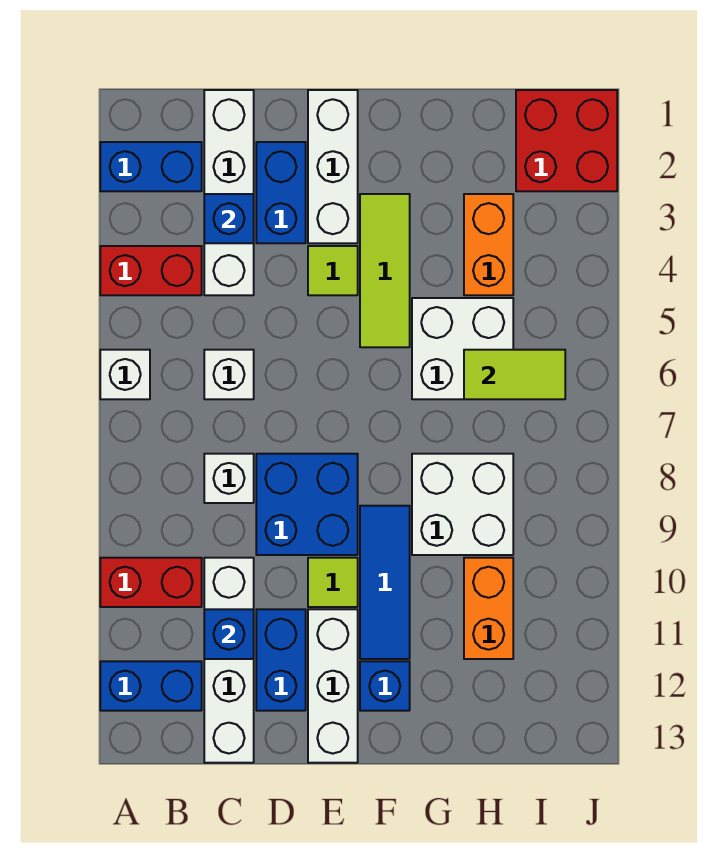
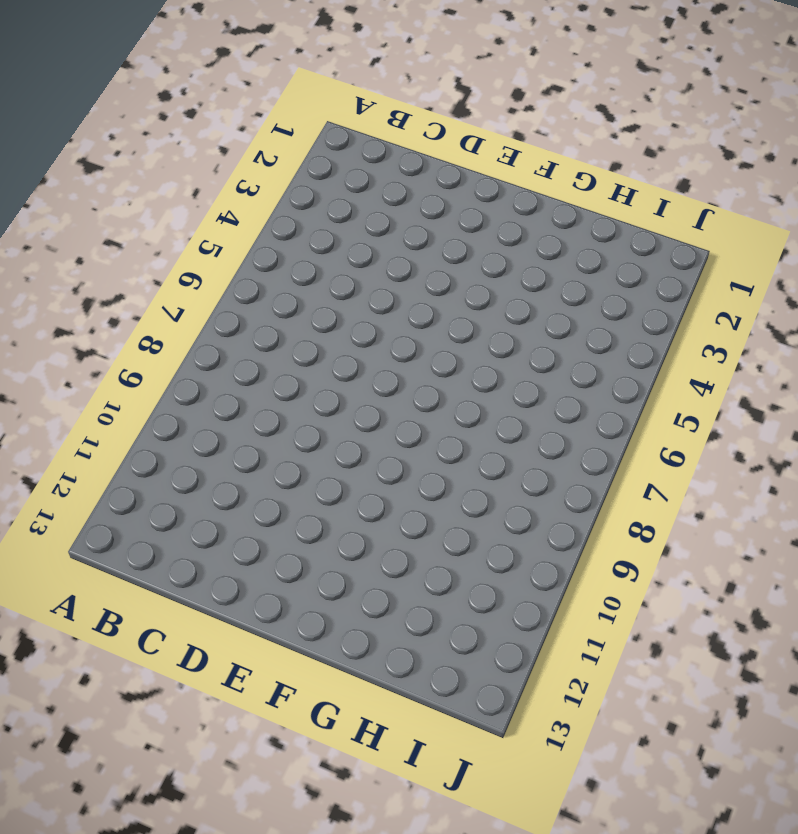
none -> blue brick A2:B2 level 1
none -> red brick A4:B4 level 1
none -> white brick A6 level 1

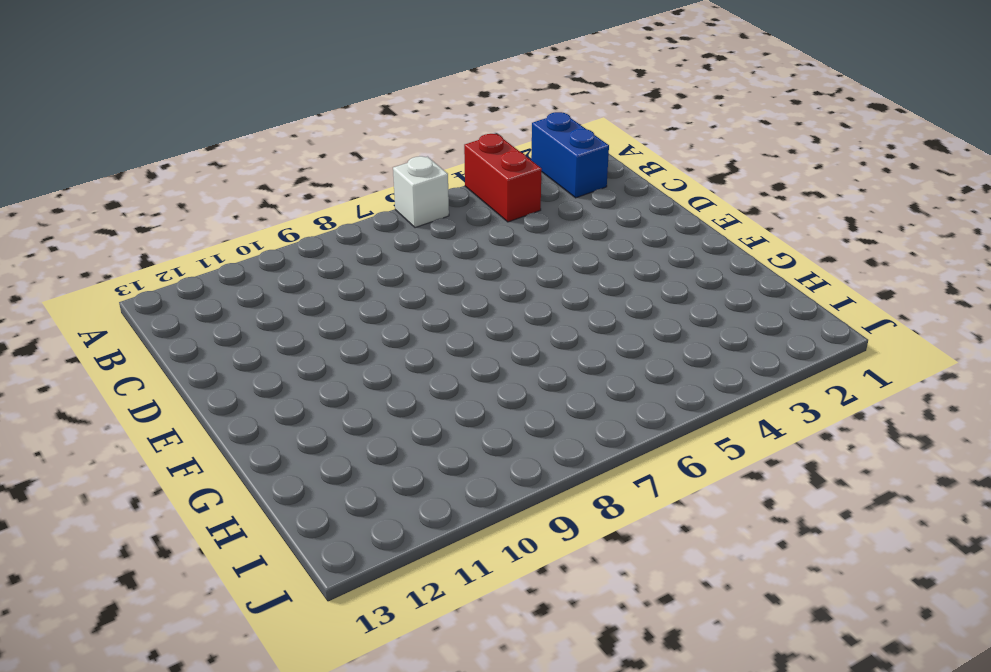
none -> red brick A10:B10 level 1
none -> blue brick A12:B12 level 1
none -> white brick C1:C4 level 1

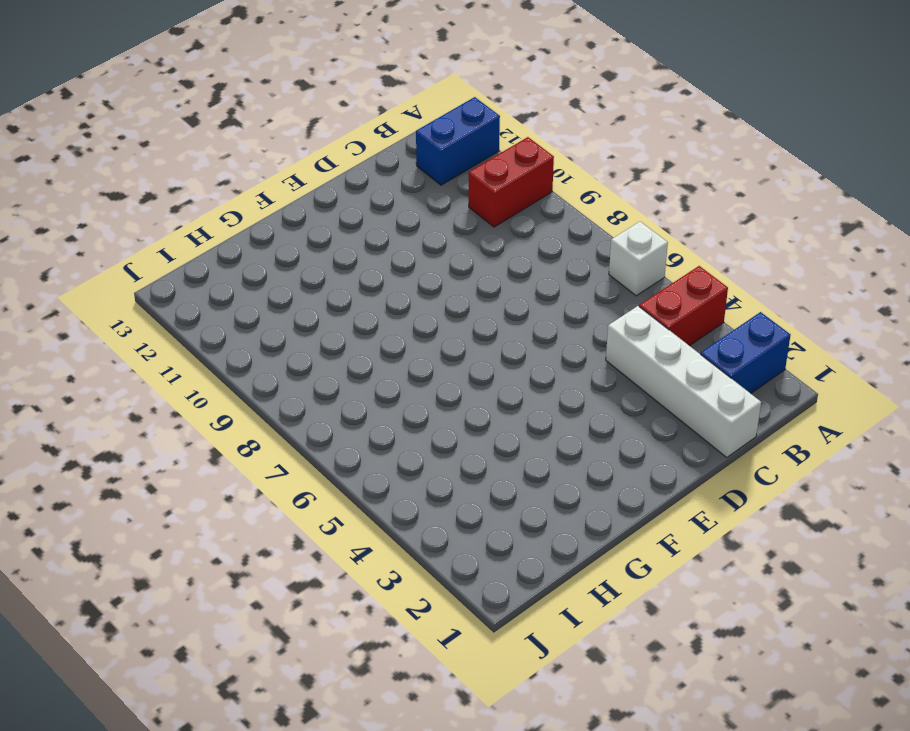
none -> white brick C6 level 1
none -> white brick C8 level 1
none -> white brick C10:C13 level 1

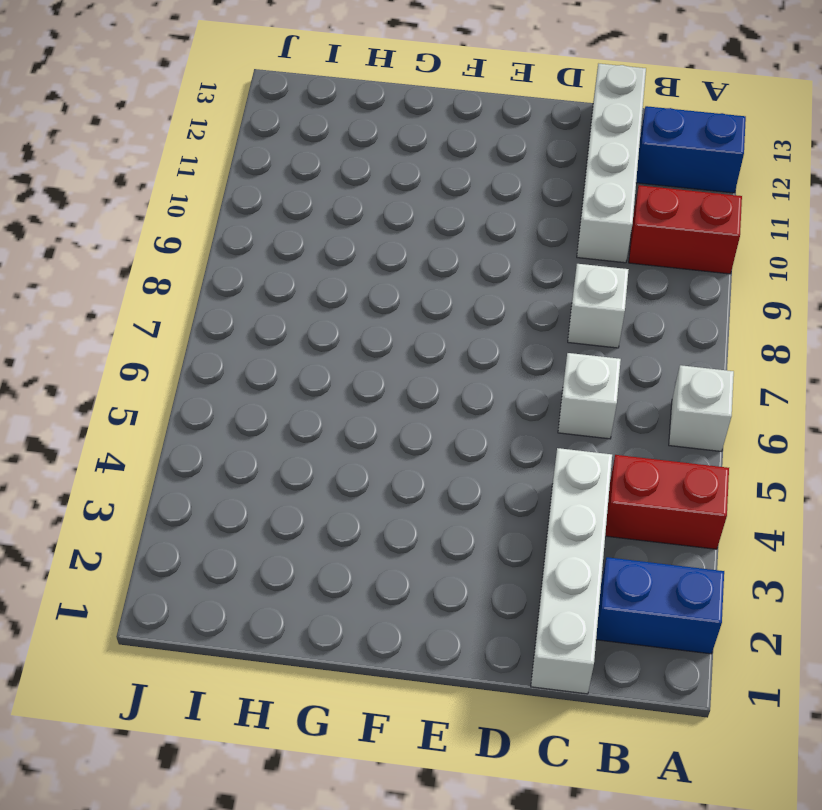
none -> blue brick D2:D3 level 1
none -> blue brick D8:E9 level 1
none -> blue brick D11:D12 level 1

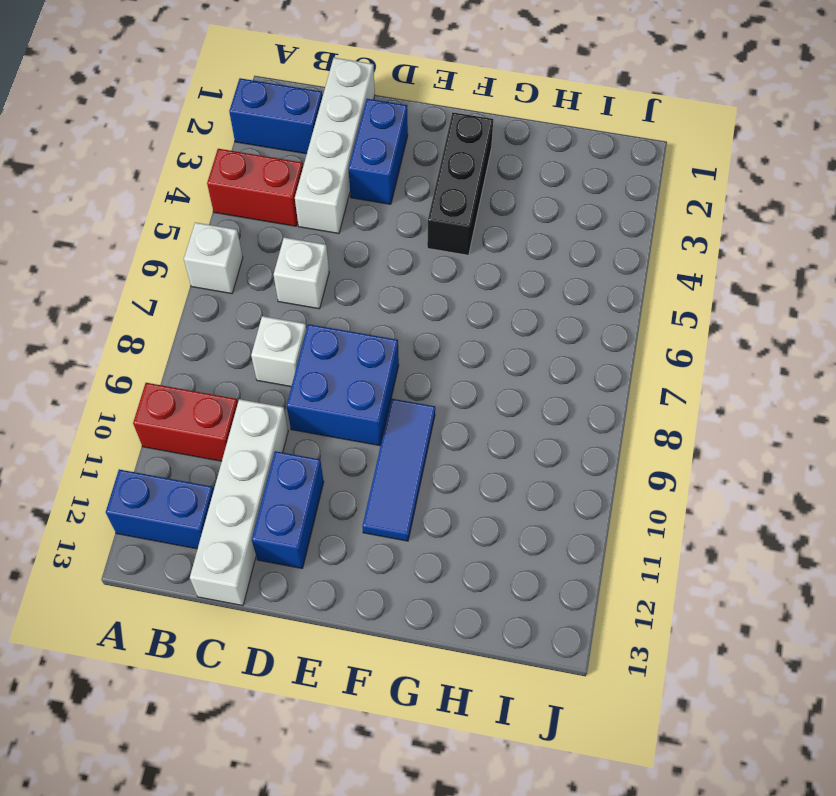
black brick F2:F4 level 1 -> lime tile F3:F5 level 1
none -> white brick E1:E3 level 1
none -> lime tile E4 level 1
none -> lime tile E10 level 1

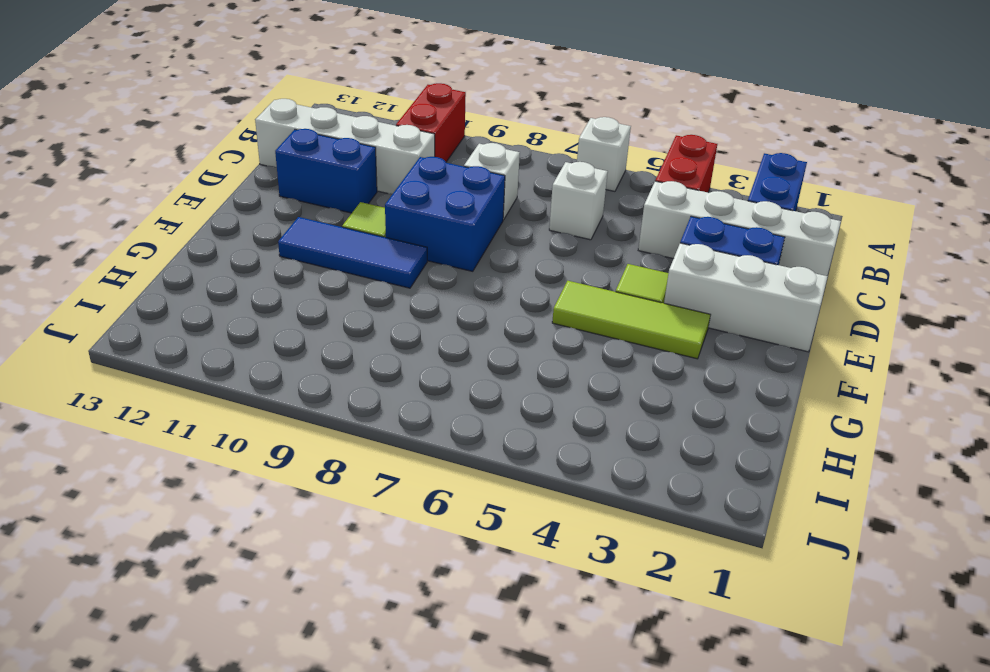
none -> blue brick A12:B12 level 1
none -> white brick E11:E13 level 1
none -> blue brick F12 level 1

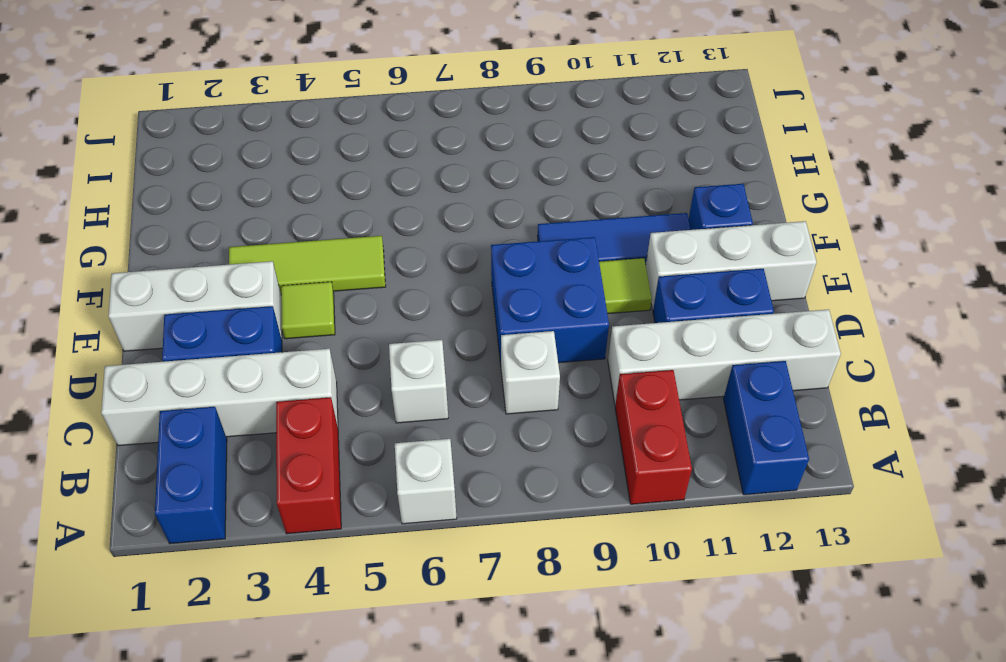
none -> white brick G5:H6 level 1
none -> white brick G8:H9 level 1
none -> orange brick H3:H4 level 1

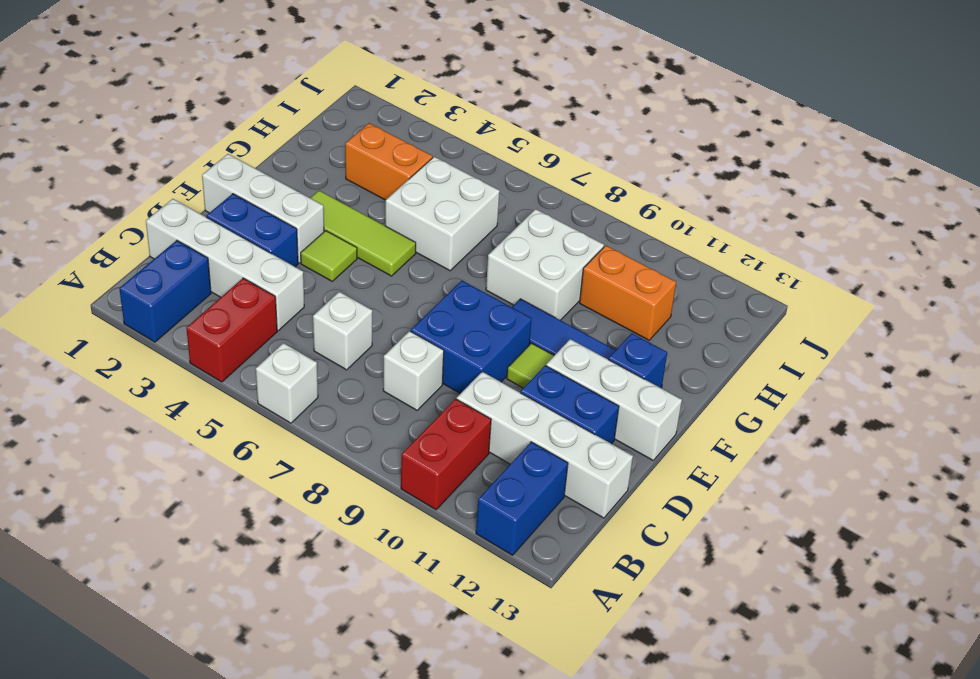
none -> red brick I1:J2 level 1
none -> blue brick C3 level 2
none -> blue brick C11 level 2

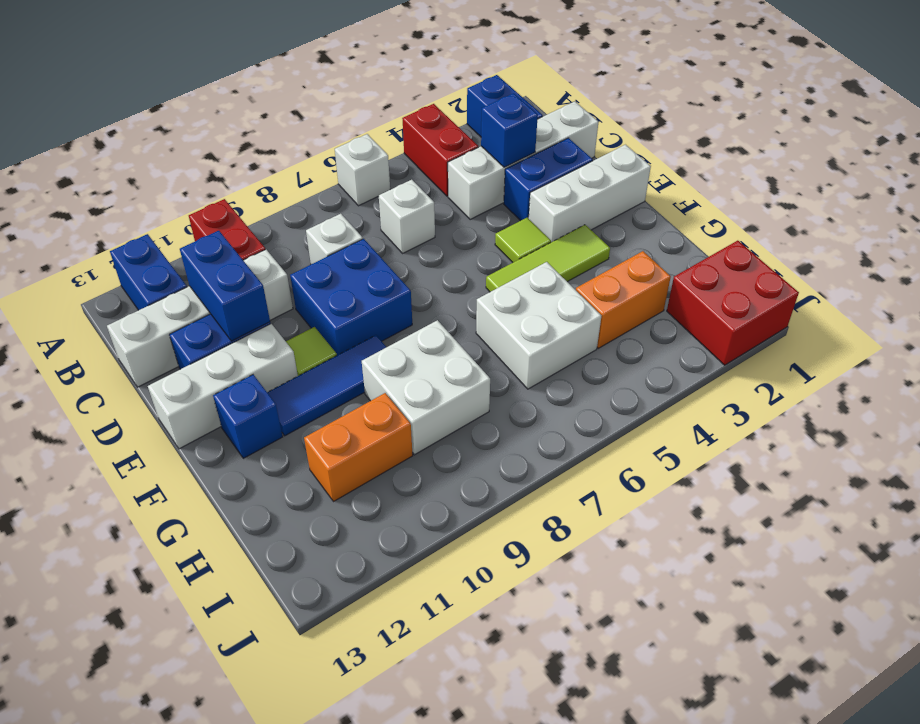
blue brick C11:D11 level 2 -> blue brick C11 level 2
none -> lime tile H6:I6 level 2

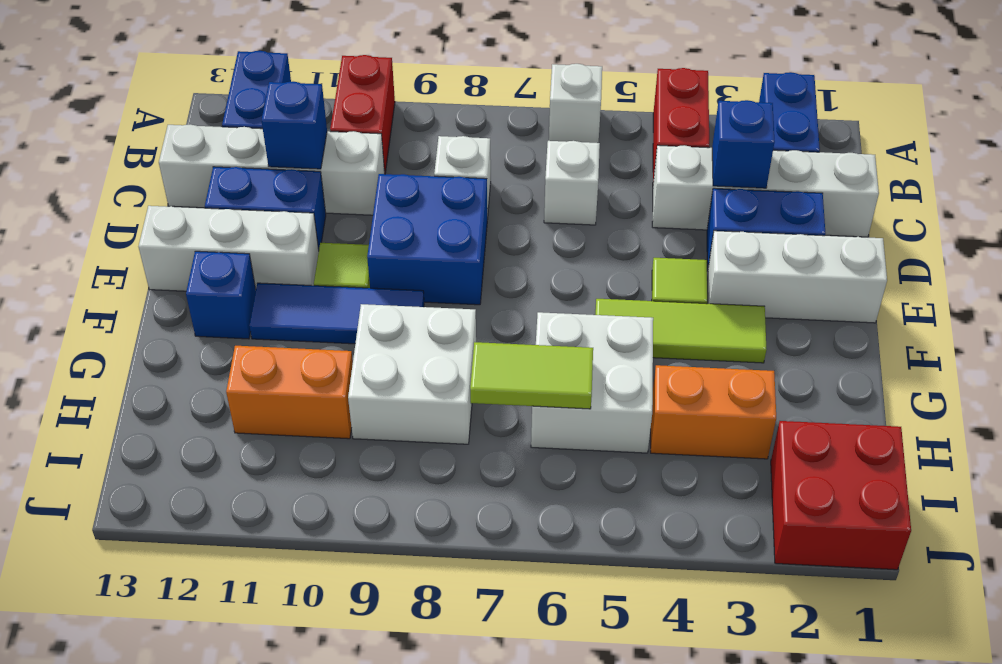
lime tile H6:H7 level 2 -> lime tile H6:I6 level 2

